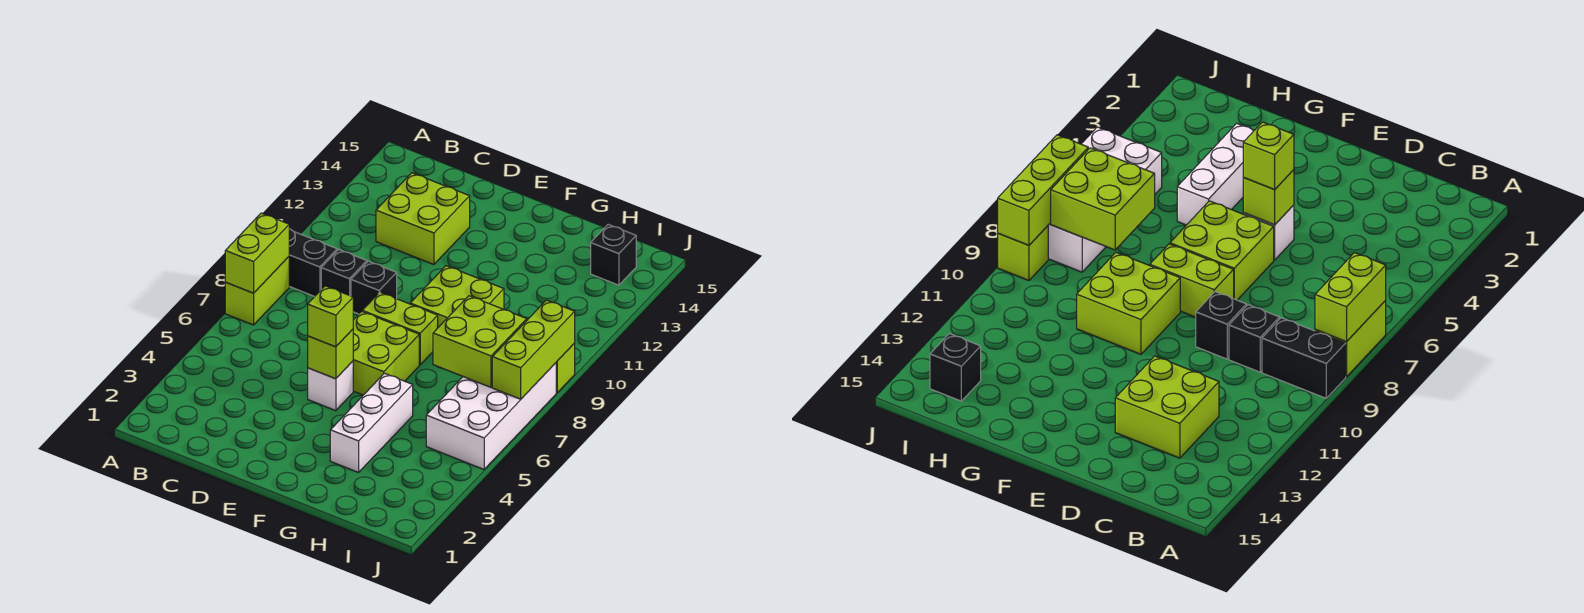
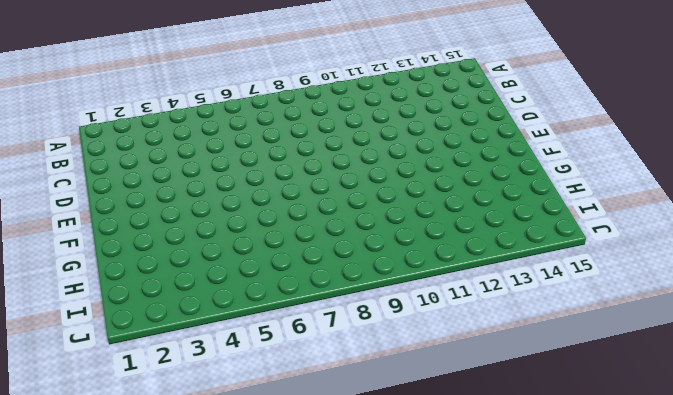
none -> lime brick A7:A8 level 1
none -> black brick A9:B9 level 1
none -> black brick C9 level 1

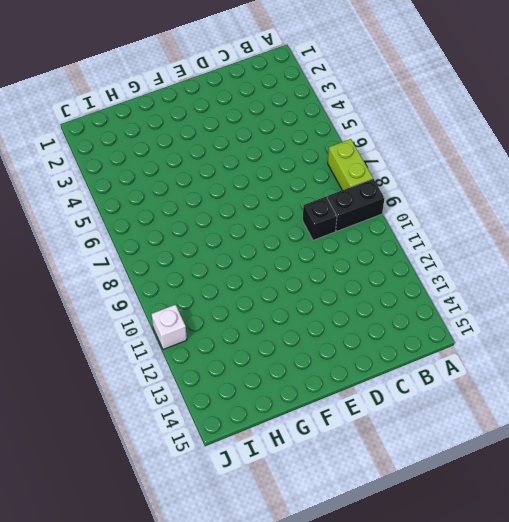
white brick J11 level 1 -> white brick E5 level 1
none -> lime brick C12:D13 level 1
none -> black brick D9 level 1
none -> lime brick E6:F7 level 1

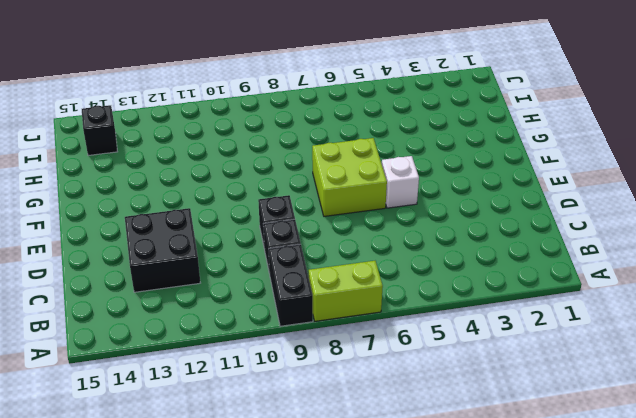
black brick C12:D13 level 1 -> lime brick C12:D13 level 1
none -> lime brick E8:F8 level 1
none -> lime brick F9:G10 level 1
none -> white brick G3:G5 level 1

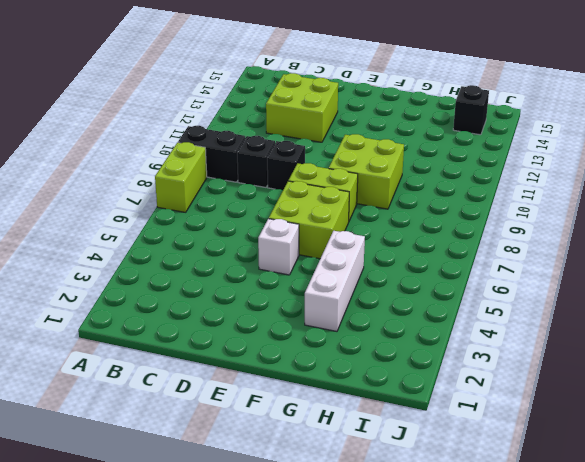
none -> white brick I5:J8 level 1
none -> lime brick J9 level 1
none -> lime brick A7:A8 level 2

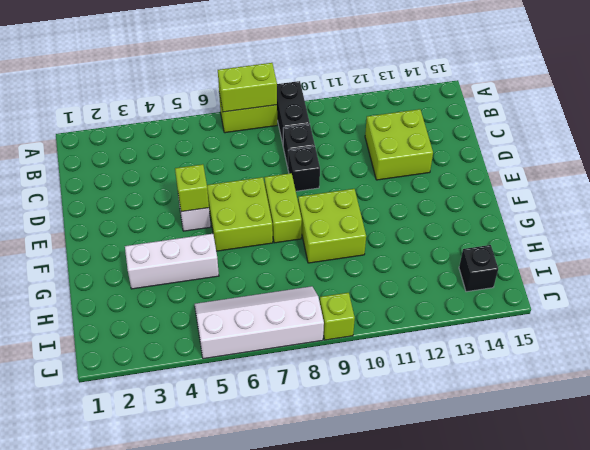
white slope I5:J8 level 1 top J -> white brick I5:J8 level 1
none -> lime brick H7:I8 level 2
none -> lime brick J7:J9 level 2
none -> lime brick E5 level 3

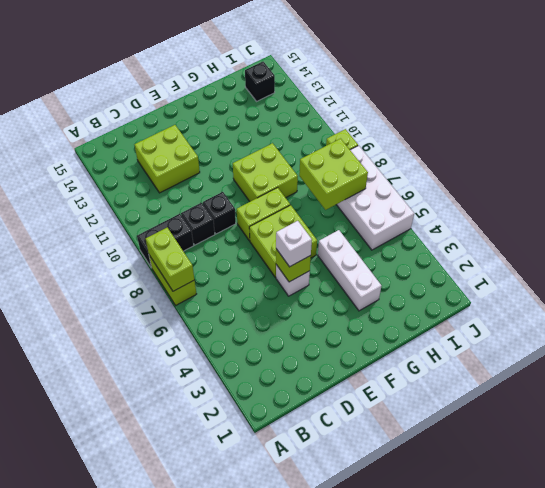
white brick E5 level 3 -> lime brick E5 level 3
none -> lime brick J7:J9 level 2

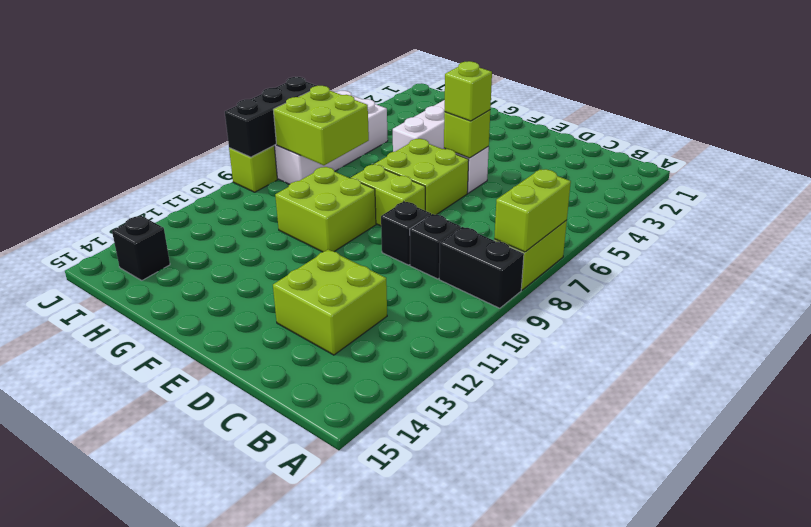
black brick J7:J9 level 2 -> lime brick J7:J9 level 2

